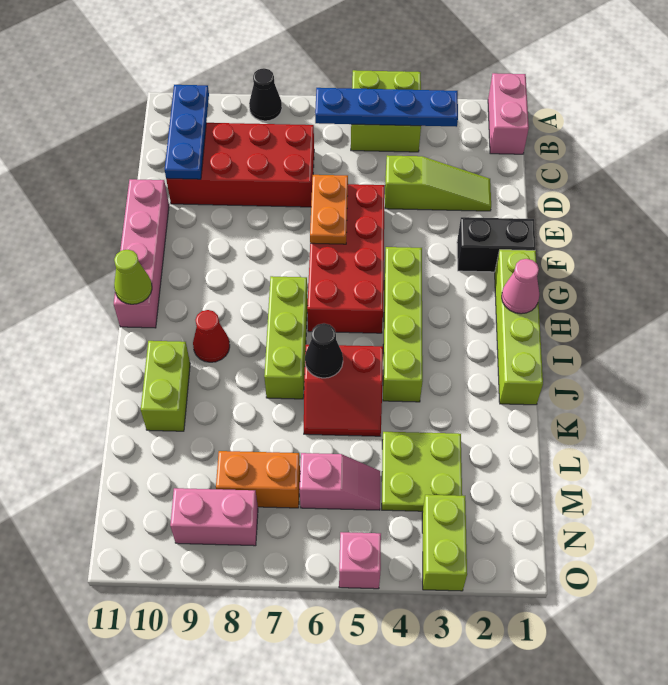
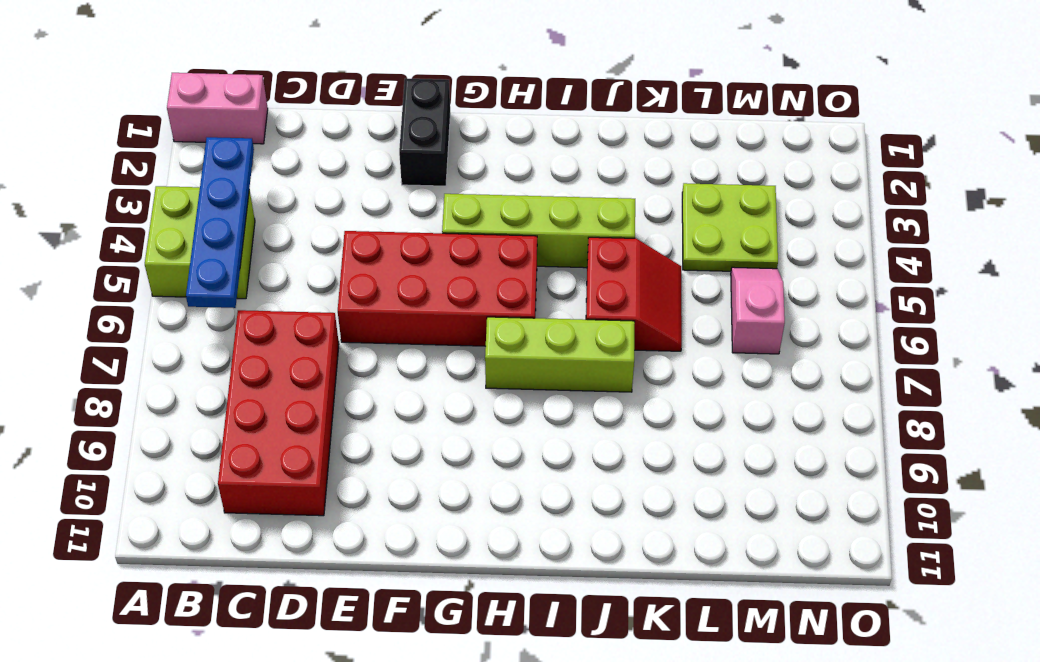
none -> black cone A8 level 1
none -> lime slope D2:D4 level 1 top 4
none -> pink brick E11:H11 level 1

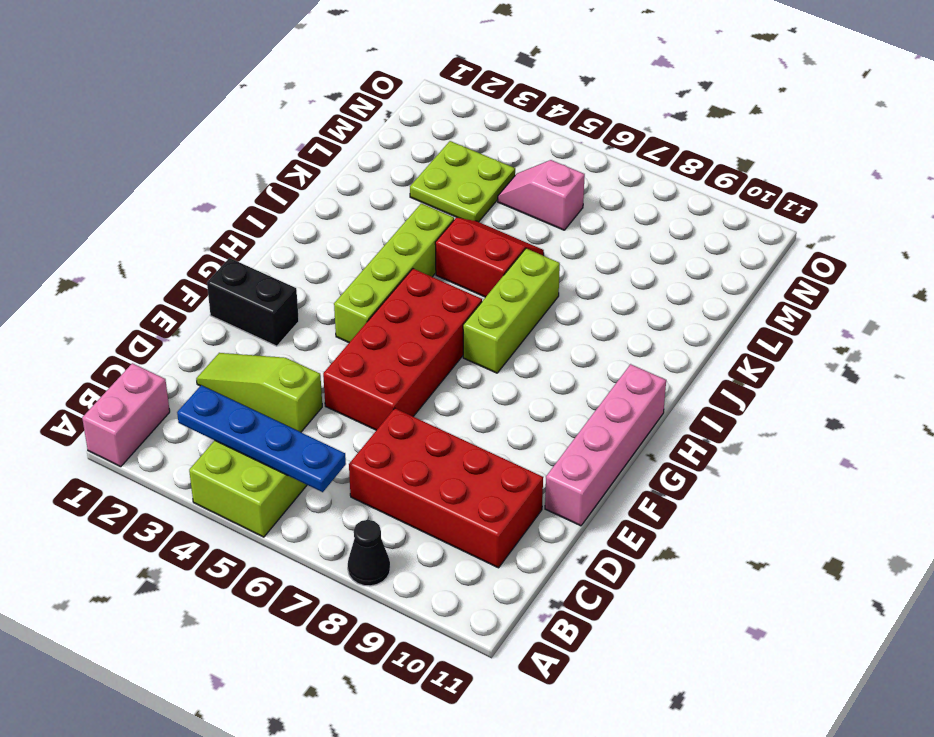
none -> lime brick G1:J1 level 1
none -> red cone I9 level 1
none -> lime brick J10:K10 level 1

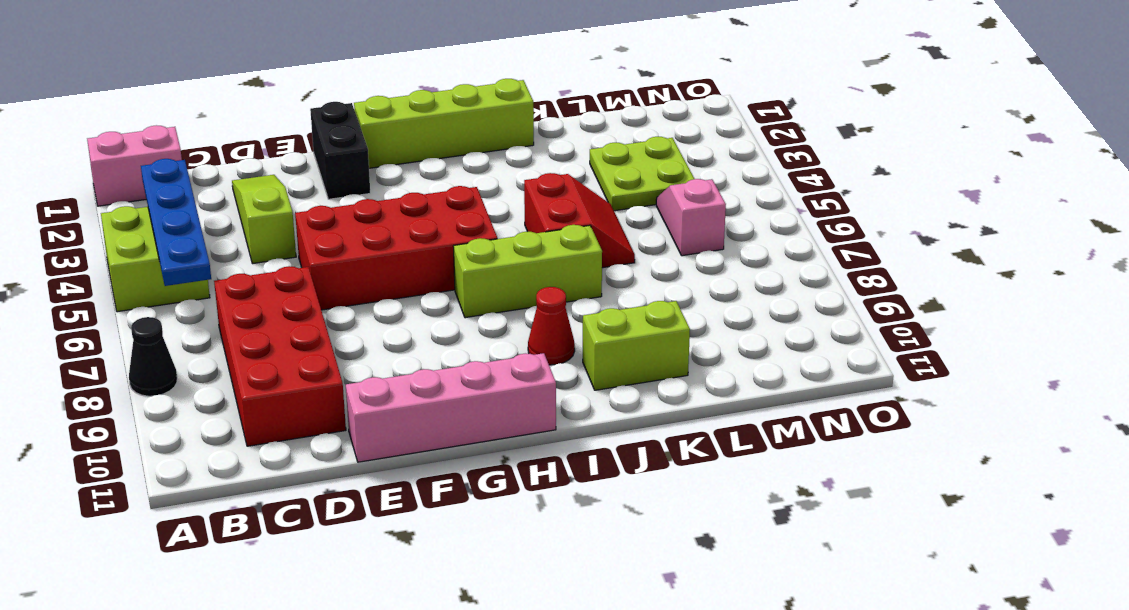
none -> lime brick G4:J4 level 1
none -> orange brick M7:M8 level 1
none -> lime brick N3:O3 level 1

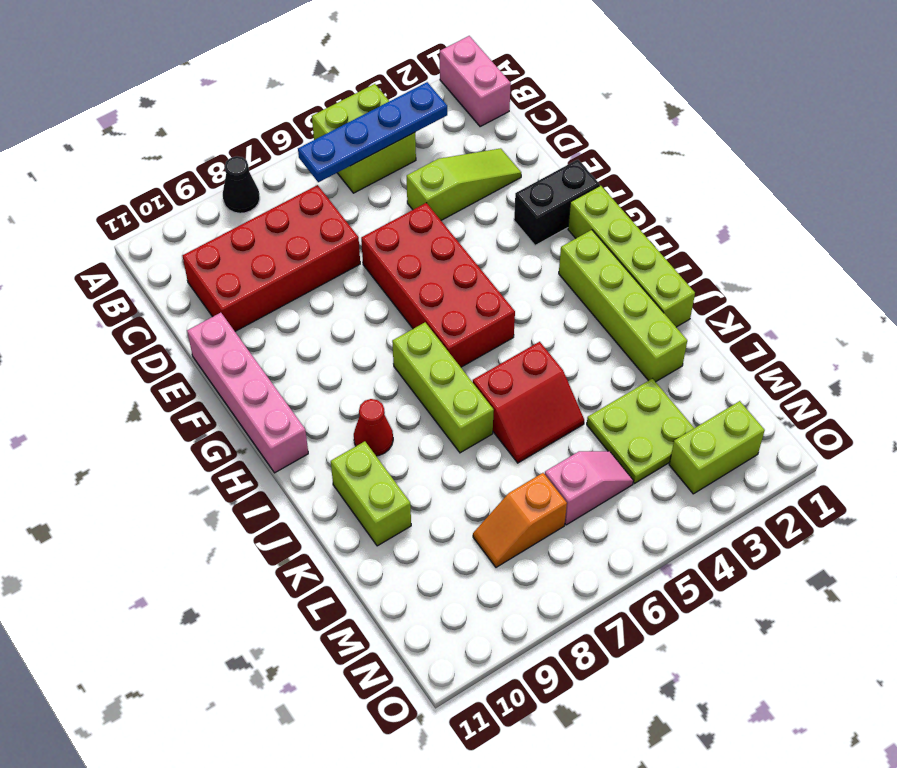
lime brick H2:K2 level 1 -> lime brick G4:J4 level 1
orange slope M7:M8 level 1 top 7 -> orange brick M7:M8 level 1
lime brick N2:N3 level 1 -> lime brick N3:O3 level 1
none -> pink brick N8:N9 level 1
none -> pink brick O5 level 1
none -> blue plate B10:D10 level 2

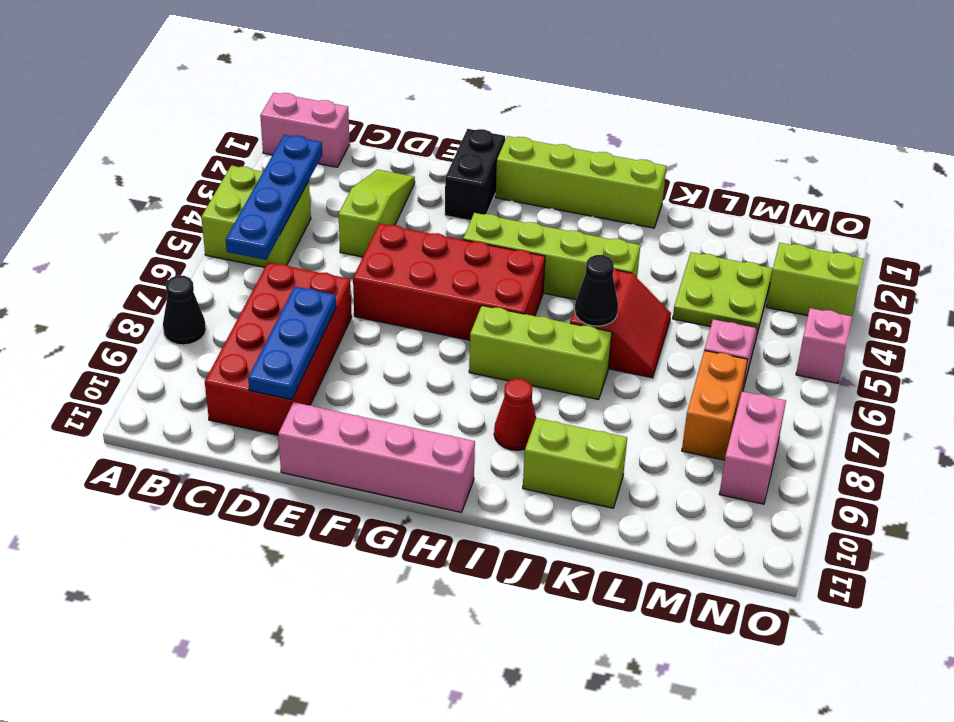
blue plate D8:D10 level 2 -> blue plate B10:D10 level 2
none -> orange plate E6:F6 level 2
none -> pink cone H1 level 2
none -> lime cone H11 level 2

